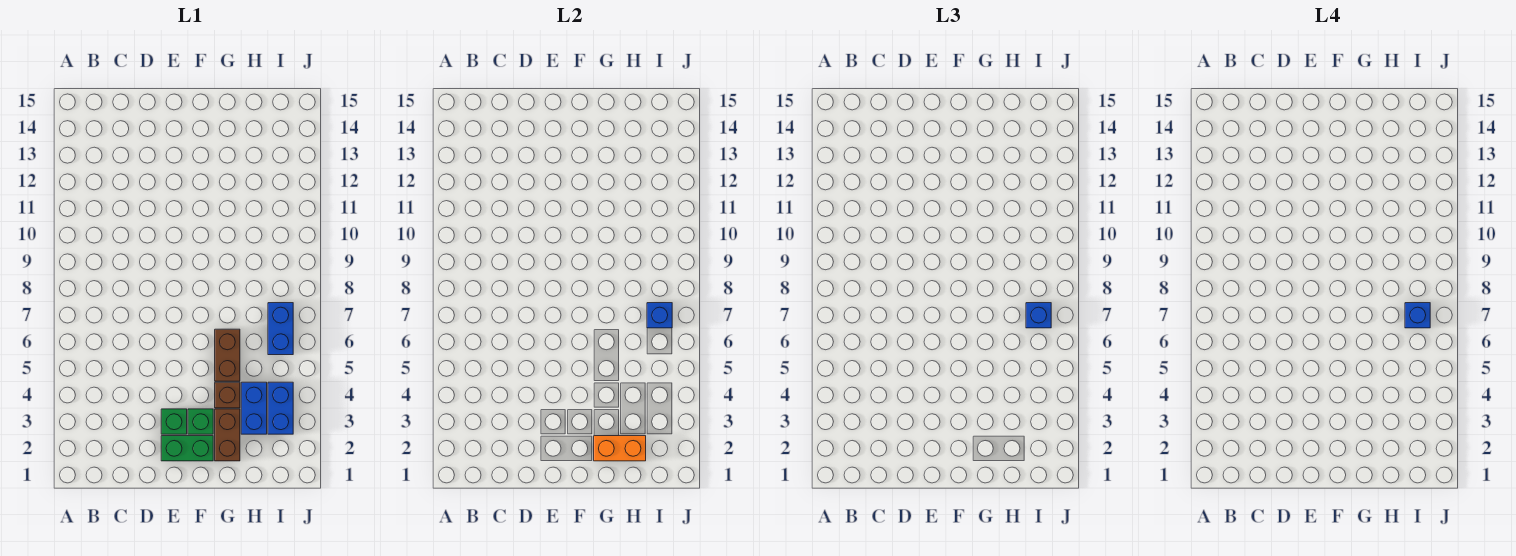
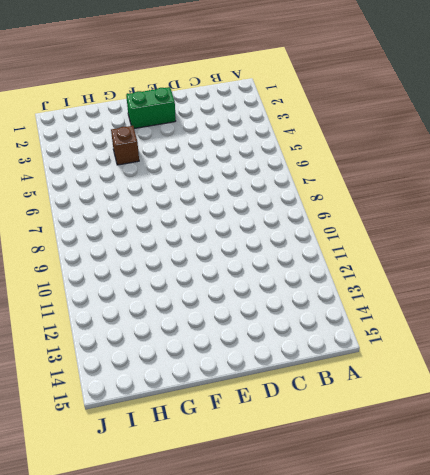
none -> green brick E3 level 1
none -> green brick F3 level 1
none -> brown brick G2:G3 level 1

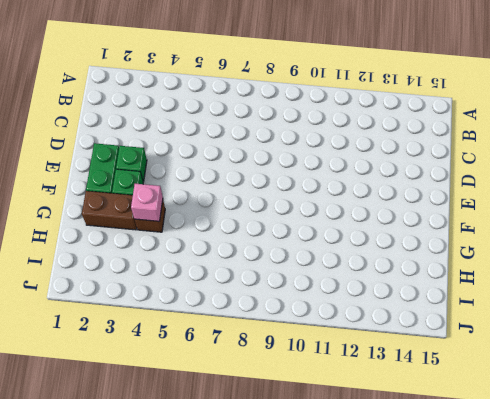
pink brick G4 level 2 -> none
none -> brown brick G5:G6 level 1
none -> blue brick H3:H4 level 1
none -> blue brick I3:I4 level 1

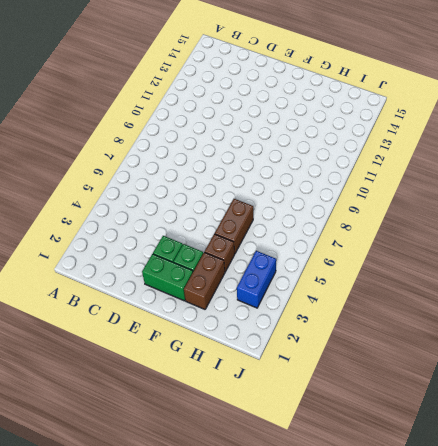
none -> blue brick H3:H4 level 1
none -> blue brick I6:I7 level 1
none -> orange brick G2:H2 level 2

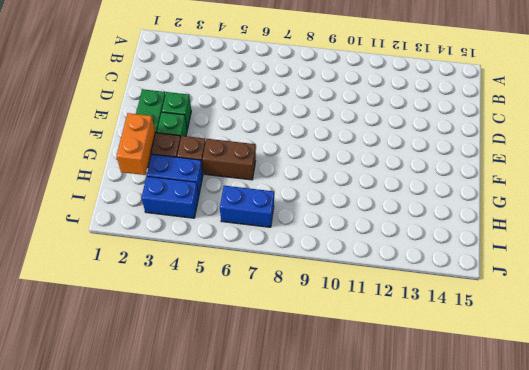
none -> blue brick I7 level 2
none -> blue brick I7 level 3
none -> blue brick I7 level 4

